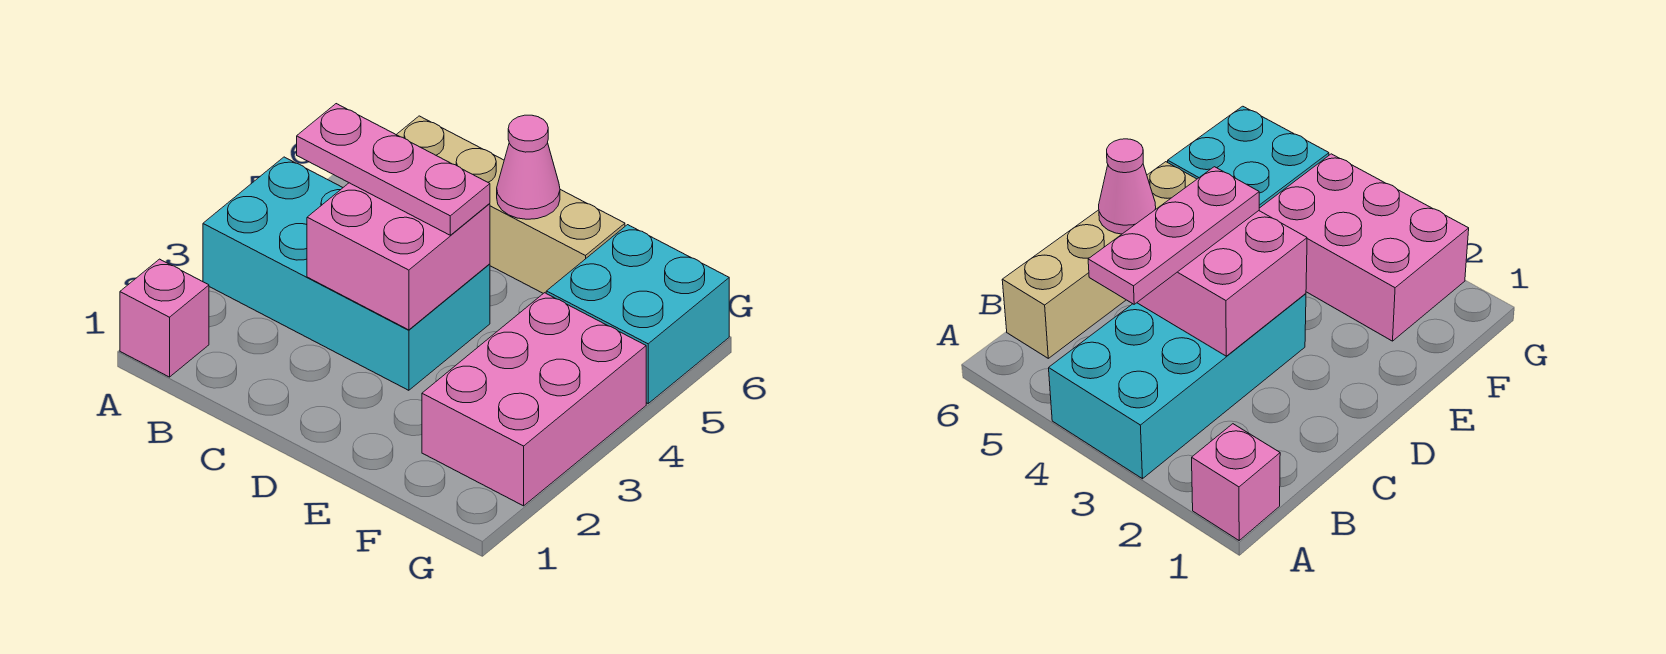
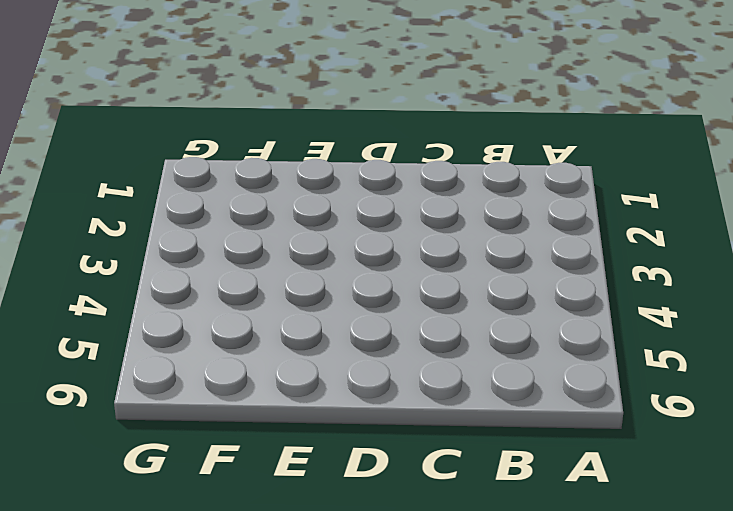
none -> pink brick A1 level 1
none -> cyan brick A3:D4 level 1

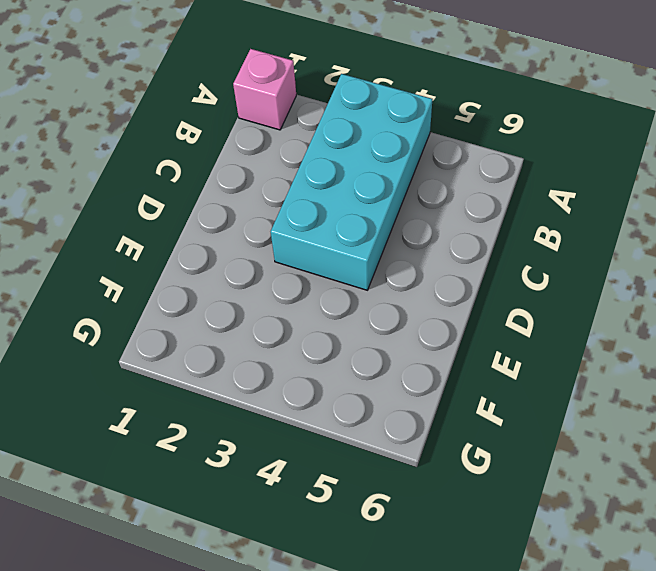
none -> tan brick B6:E6 level 1
none -> pink brick F2:G4 level 1

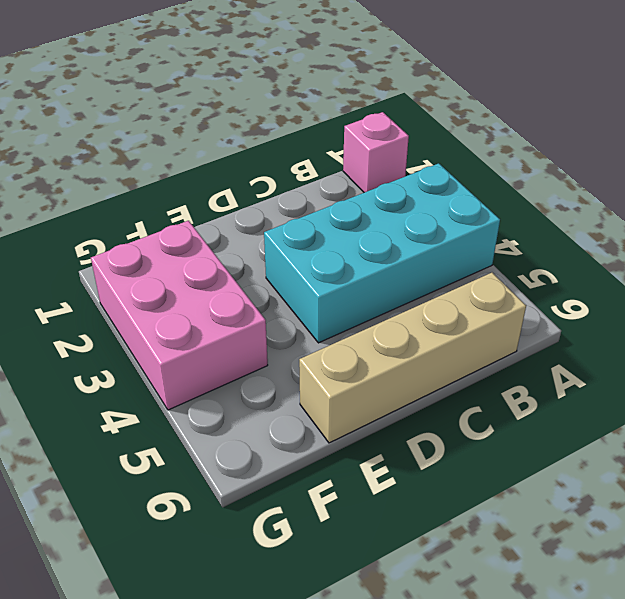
none -> cyan brick F5:G6 level 1
none -> pink brick C3:D4 level 2

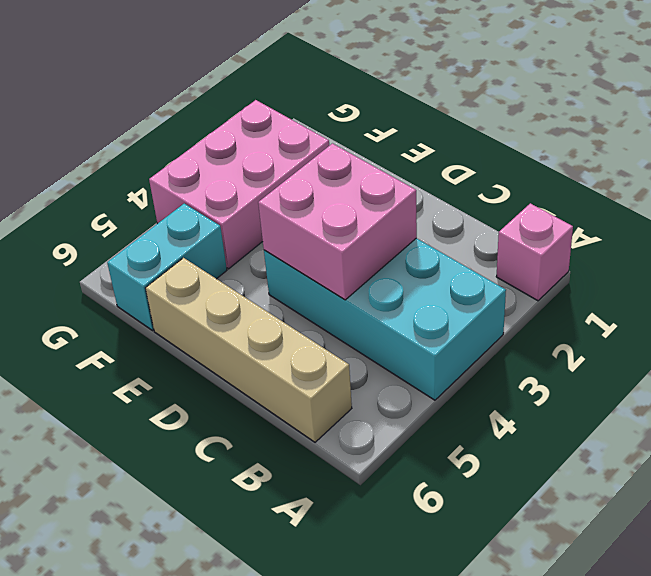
cyan brick F5:F6 level 1 -> cyan brick F5:G6 level 1
none -> pink cone D6 level 2
none -> pink plate B4:D4 level 3

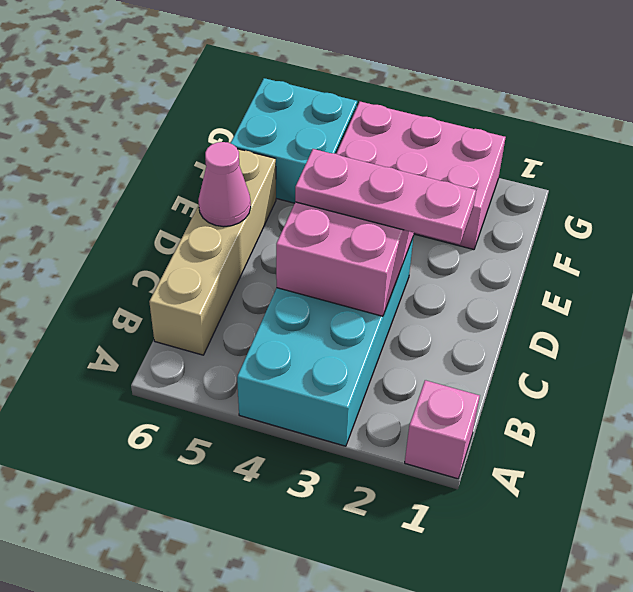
pink plate D2:D4 level 3 -> pink plate B4:D4 level 3

